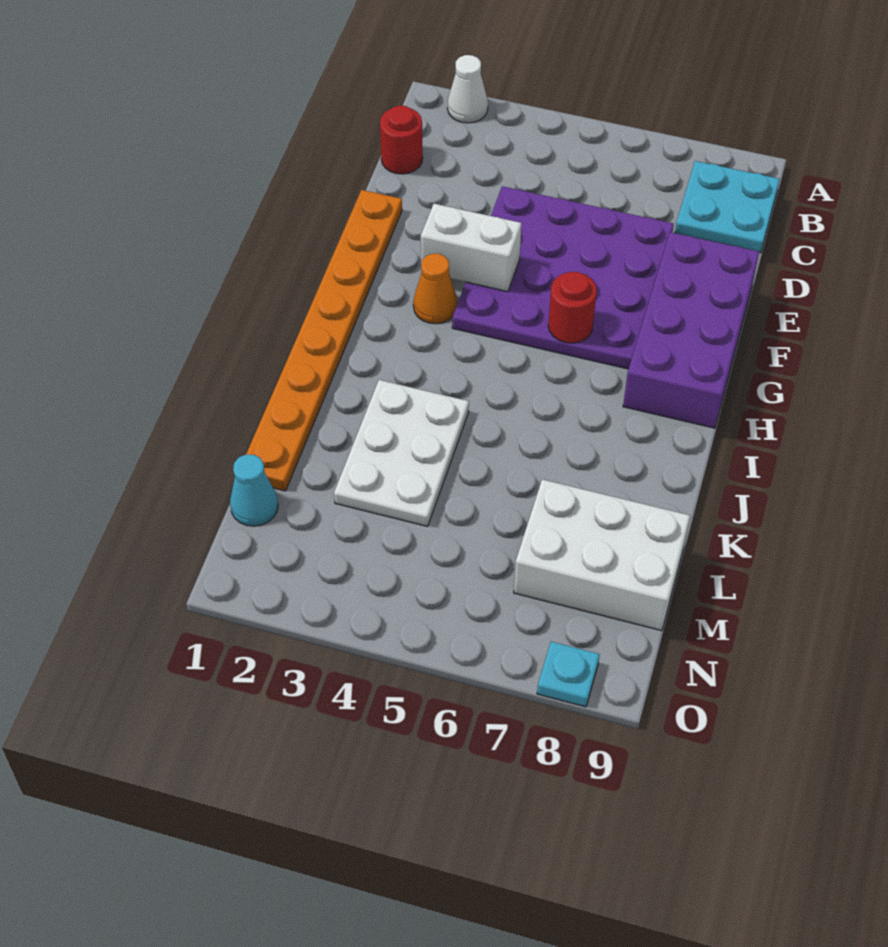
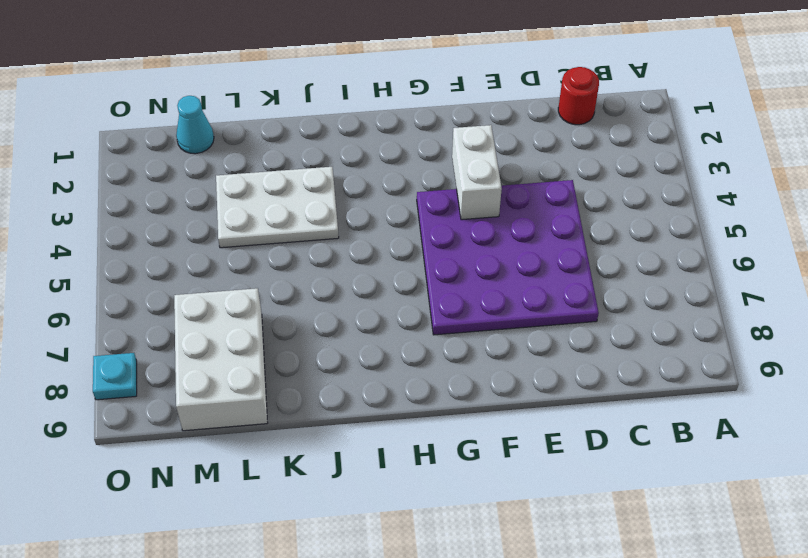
none -> white cone A2 level 1
none -> cyan plate B8:C9 level 1
none -> orange plate E1:L1 level 1

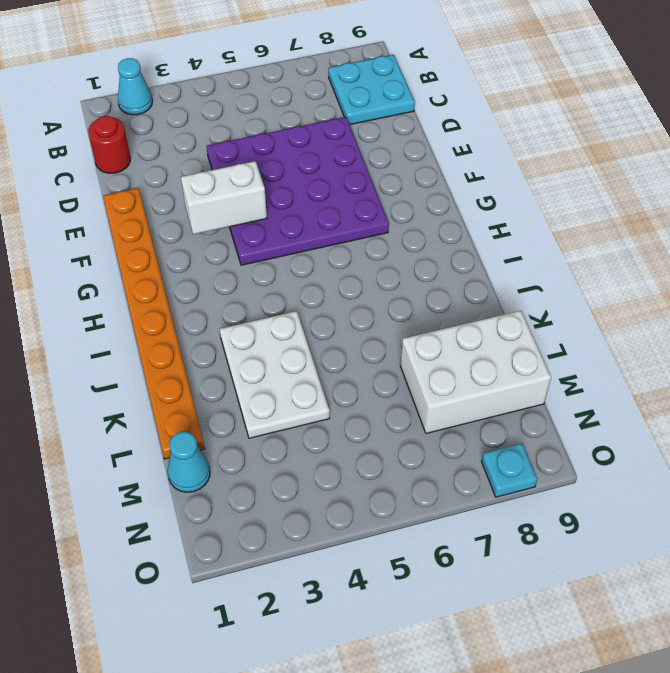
cyan cone A2 level 1 -> white cone A2 level 1
none -> purple brick E8:H9 level 1
none -> orange cone G3 level 1
none -> red round brick G6 level 2

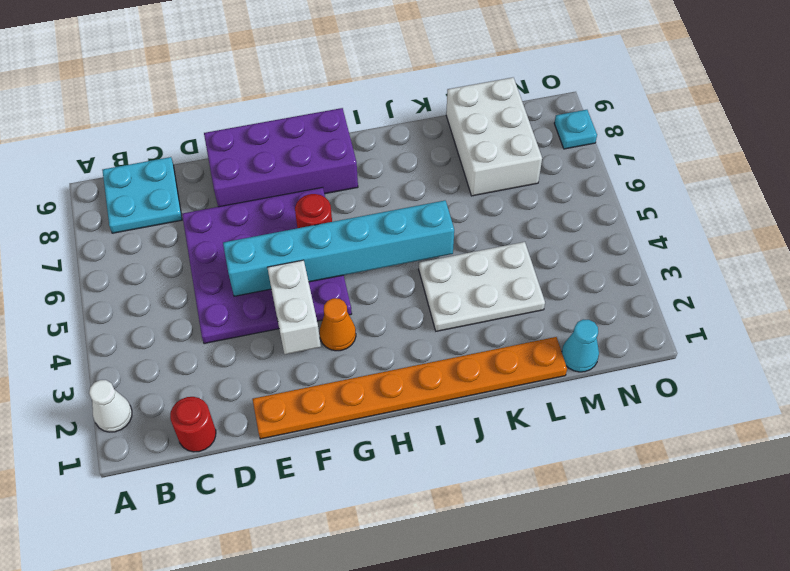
cyan brick E5:J5 level 2 -> none

